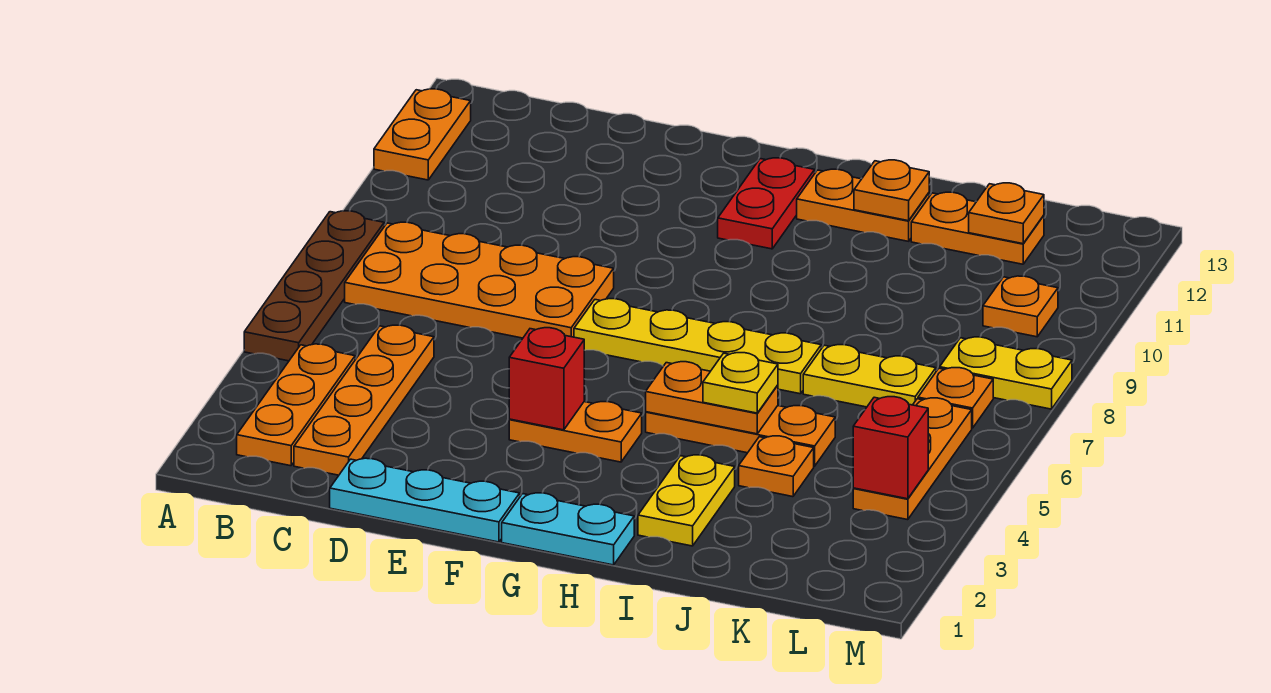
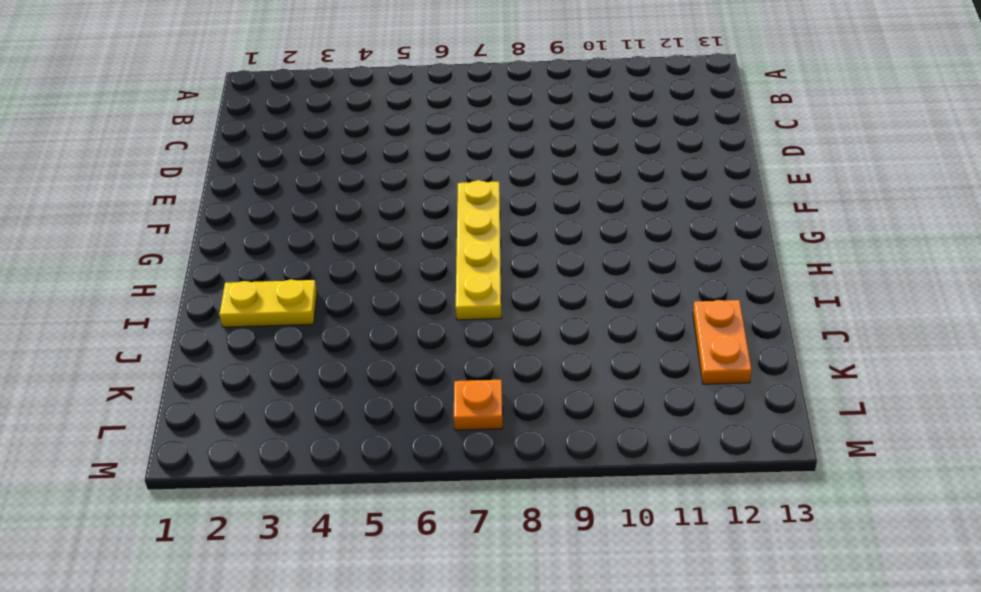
none -> brown plate A5:A8 level 1
none -> orange plate A11:A12 level 1
none -> orange plate B2:B4 level 1

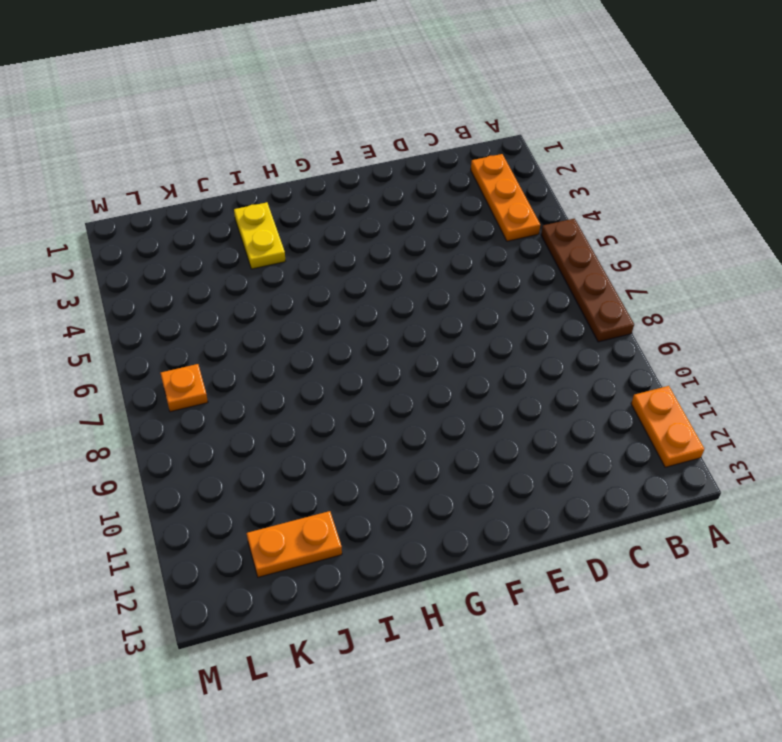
none -> orange plate B7:E8 level 1
none -> orange plate C2:C5 level 1
none -> cyan plate D1:F1 level 1

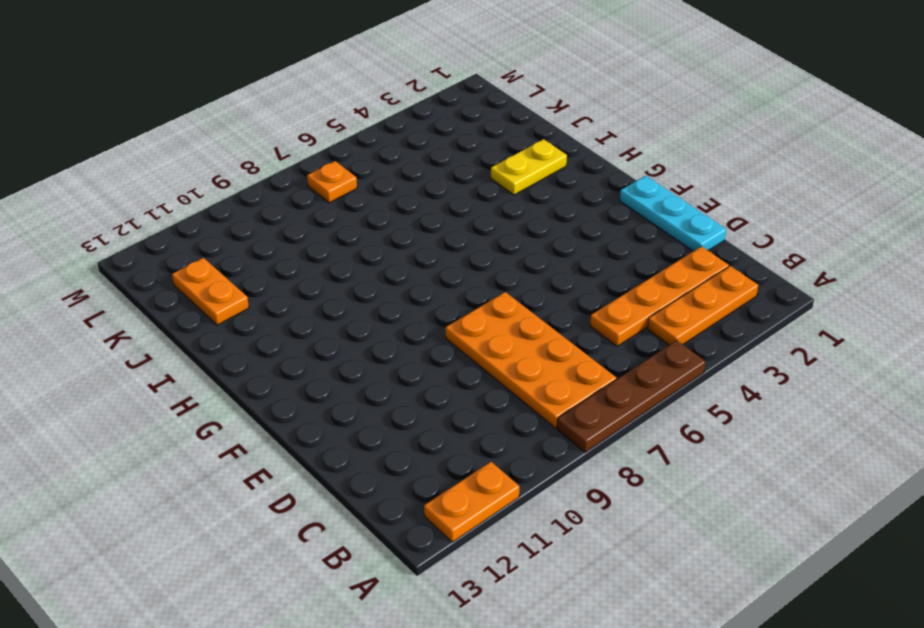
none -> orange plate F4:G4 level 1
none -> yellow plate F7:I7 level 1
none -> cyan plate G1:H1 level 1

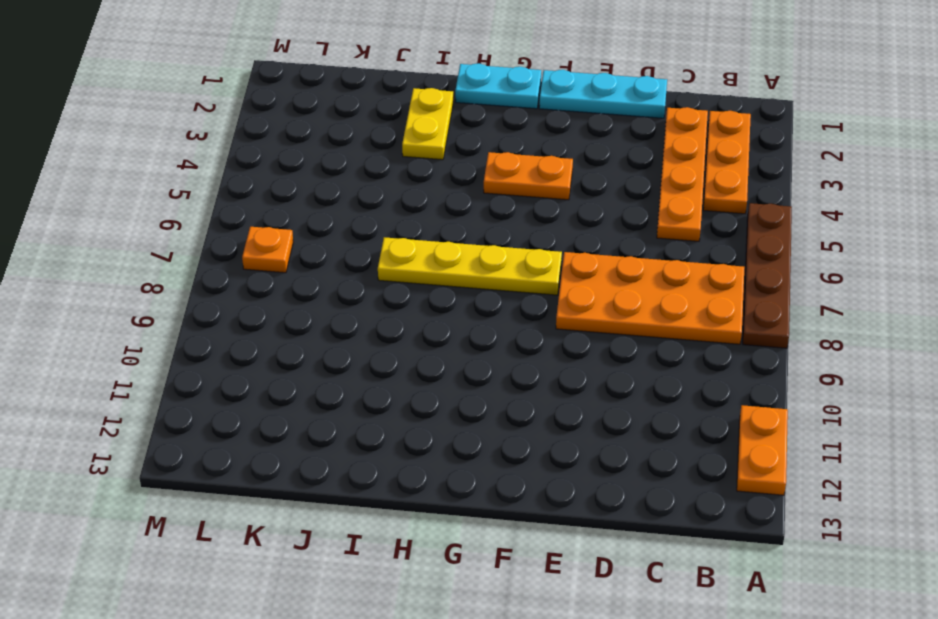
none -> red plate G11:G12 level 1
none -> orange plate H5:J5 level 1
none -> orange plate H12:I12 level 1

